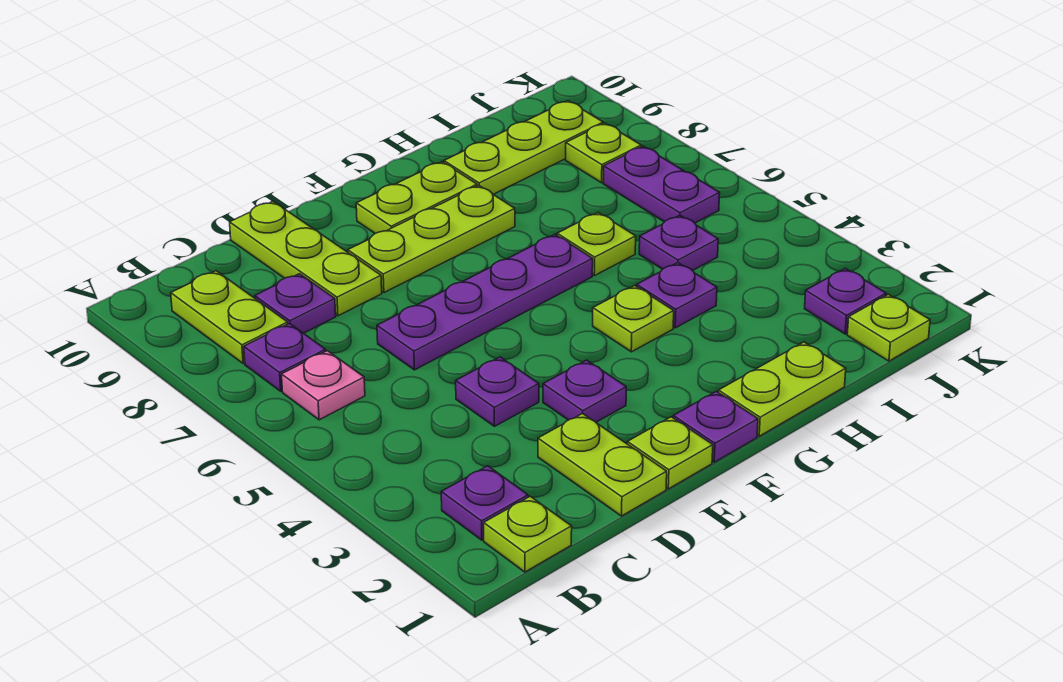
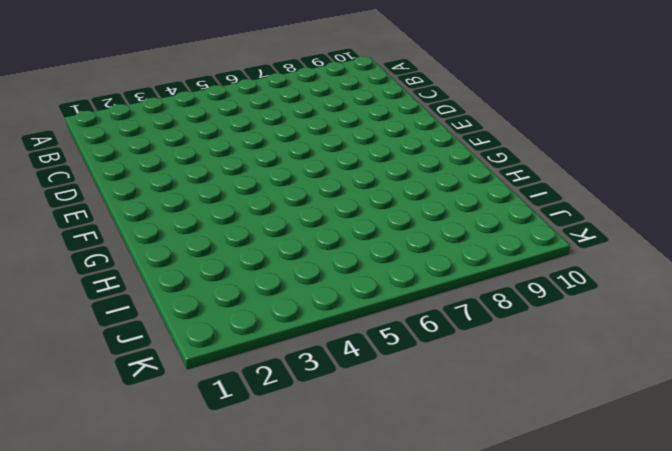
none -> lime plate B1 level 1
none -> purple plate B2 level 1
none -> pink plate B6 level 1

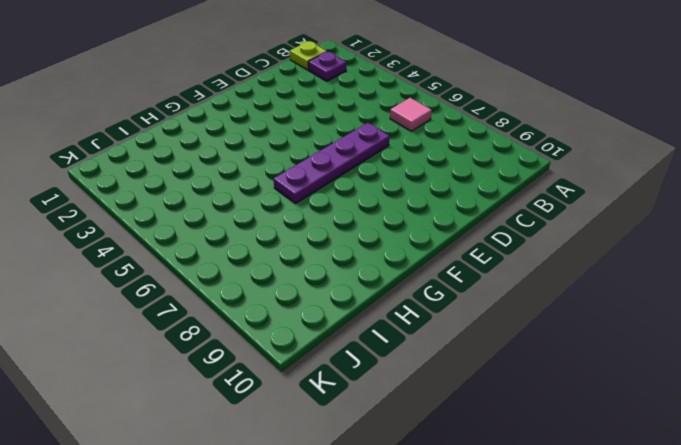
pink tile B6 level 1 -> pink plate B6 level 1
none -> purple plate B7 level 1
none -> lime plate B8:B9 level 1
none -> purple plate C8 level 1

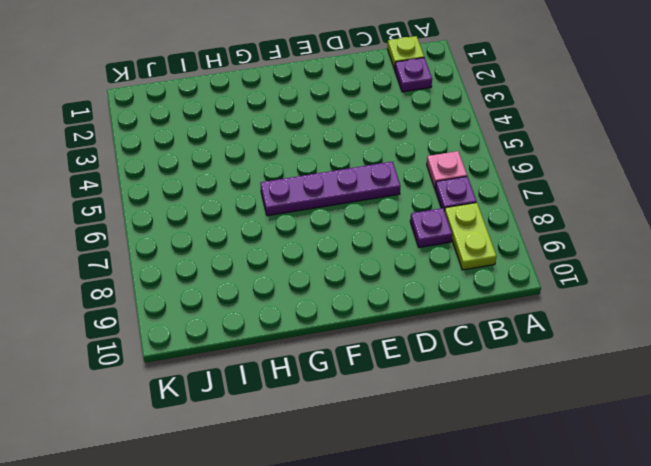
none -> lime plate D1:D2 level 1
none -> purple plate D4 level 1
none -> lime plate D8:D10 level 1

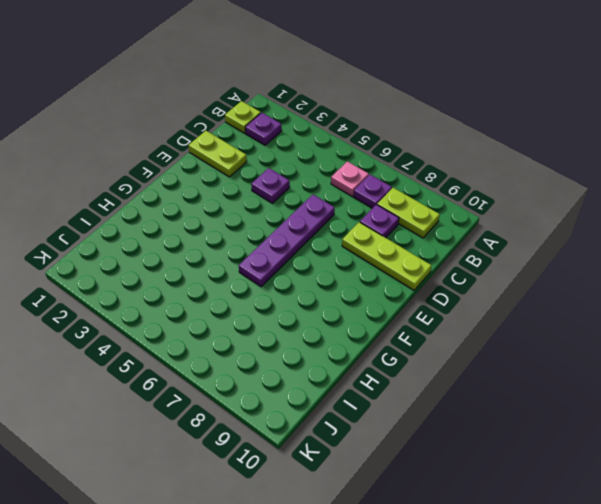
none -> lime plate E1 level 1
none -> purple plate E3 level 1
none -> lime plate E8:G8 level 1

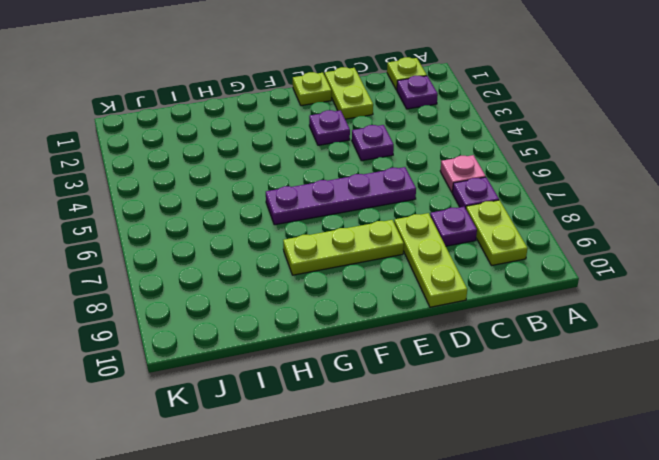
none -> purple plate F1 level 1
none -> lime plate F9:G9 level 1
none -> lime plate G1:H1 level 1

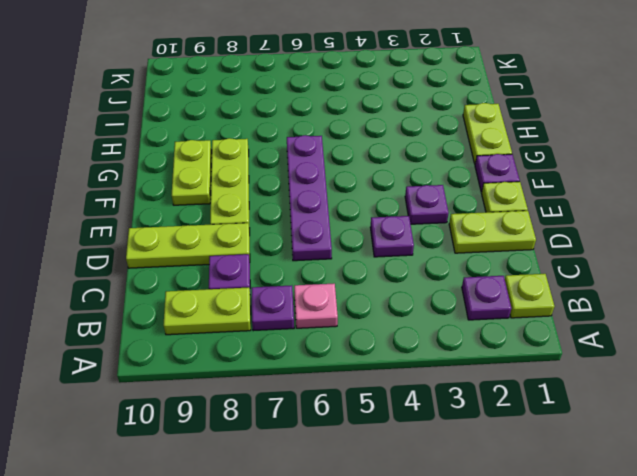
none -> lime plate G4 level 1
none -> purple plate H4 level 1
none -> lime plate H6 level 1

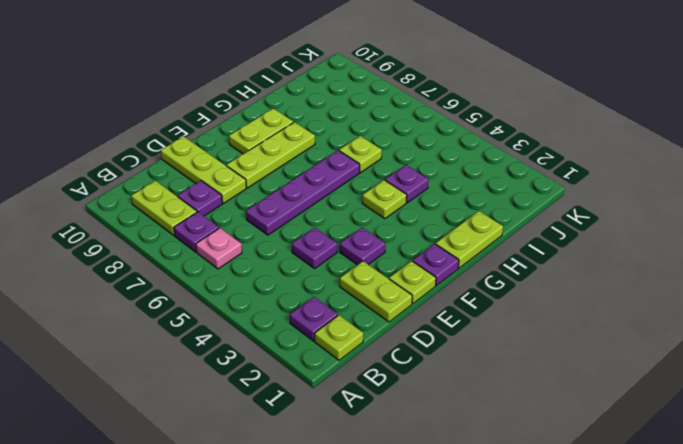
none -> lime plate H9:J9 level 1
none -> purple plate I5 level 1
none -> lime plate J1 level 1

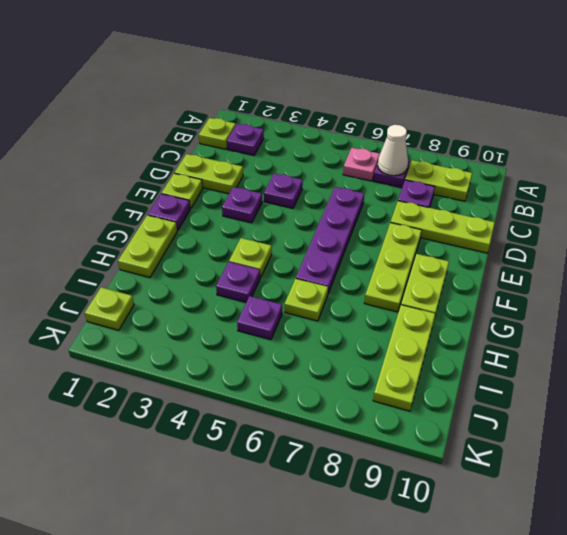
white cone B7 level 2 -> none
none -> purple plate J2 level 1
none -> purple plate J6:J7 level 1
none -> lime plate J8 level 1

